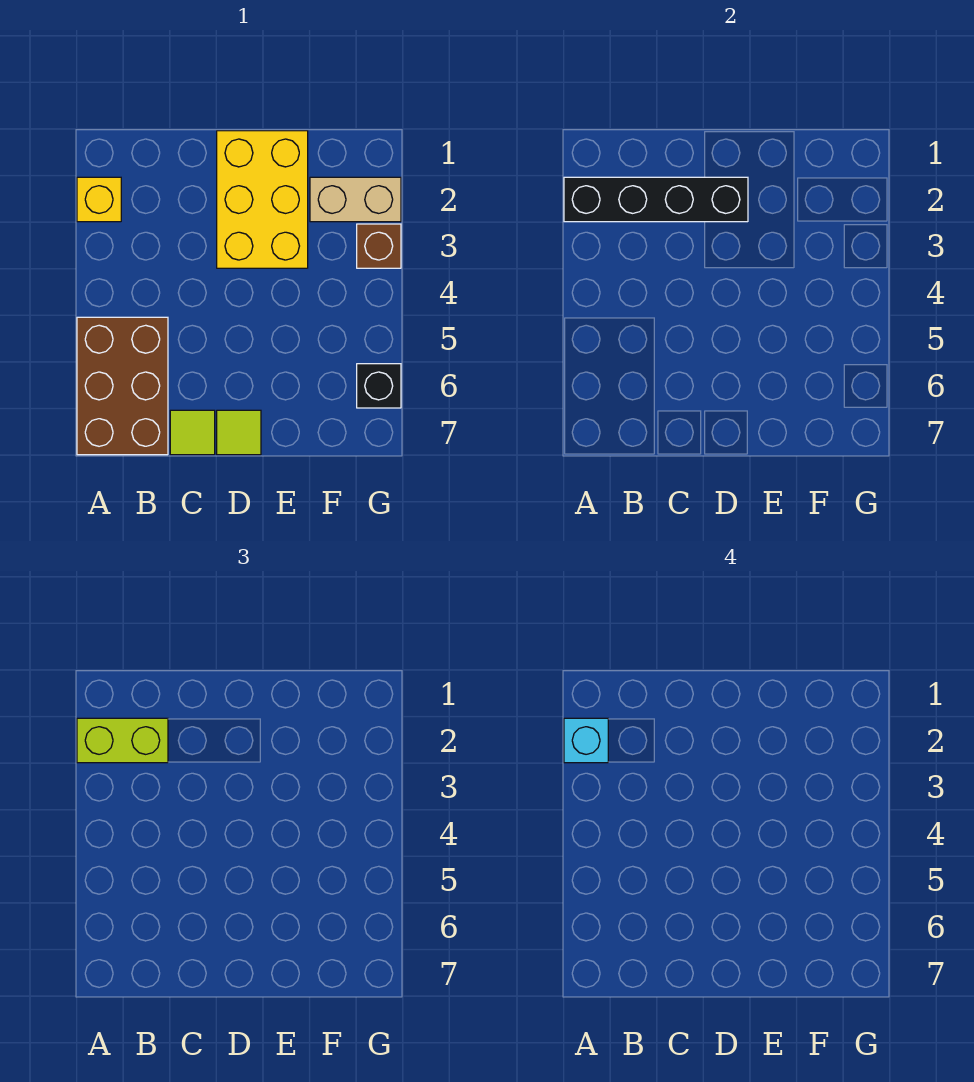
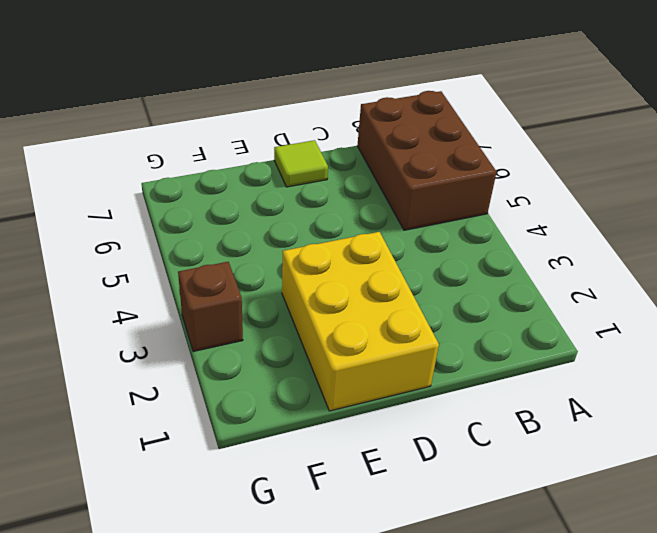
none -> yellow brick A2 level 1
none -> lime tile C7 level 1

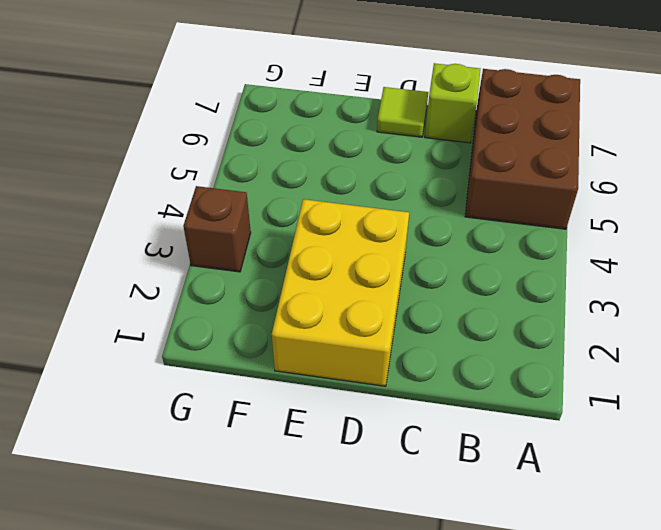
lime brick C7 level 1 -> lime tile C7 level 1
none -> yellow brick A2 level 1
none -> tan brick F2:G2 level 1

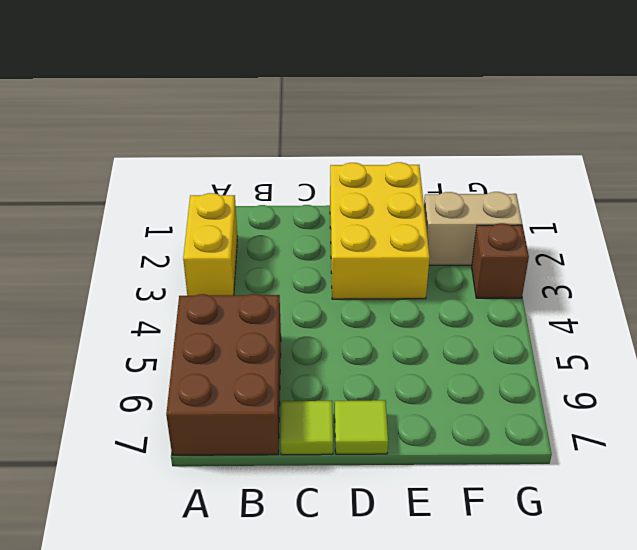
yellow brick A2:A3 level 1 -> yellow brick A2 level 1
none -> black brick G6 level 1
none -> black brick A2:D2 level 2

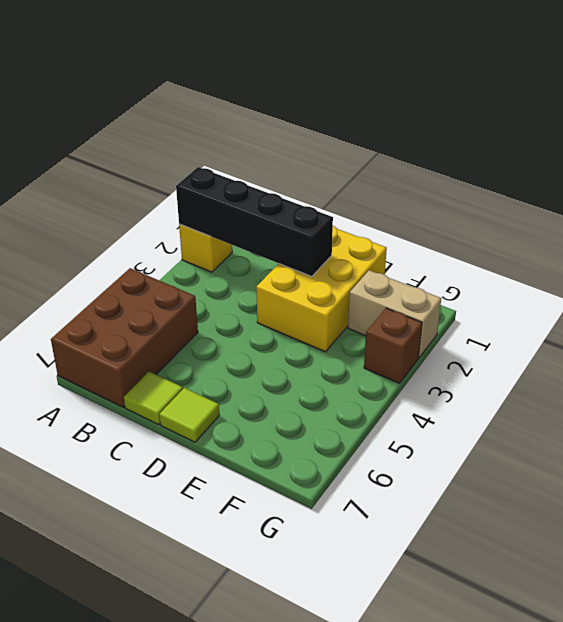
none -> black brick G6 level 1
none -> lime brick A2:B2 level 3

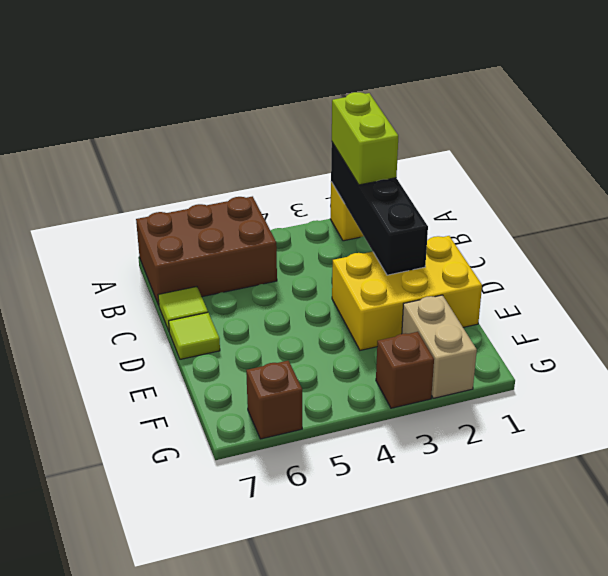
brown brick G6 level 1 -> black brick G6 level 1
none -> cyan brick A2 level 4

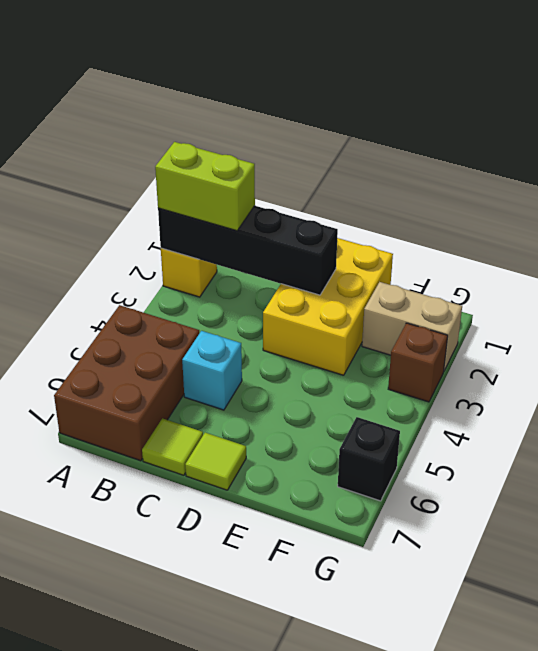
cyan brick C5 level 1 -> cyan brick A2 level 4

